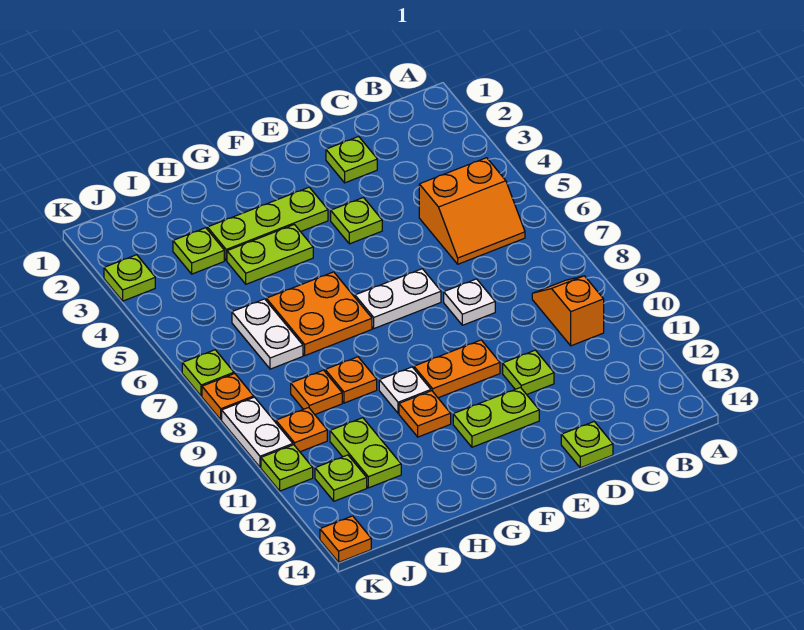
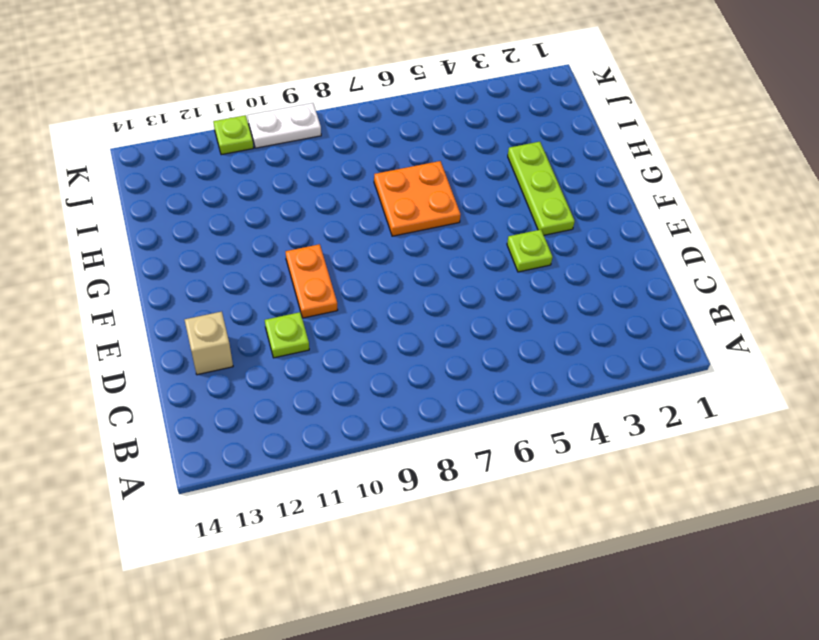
tan brick D13 level 1 -> none
none -> orange slope B5:C6 level 1 top 5
none -> orange slope B9:B10 level 1 top 10
none -> lime plate D2 level 1

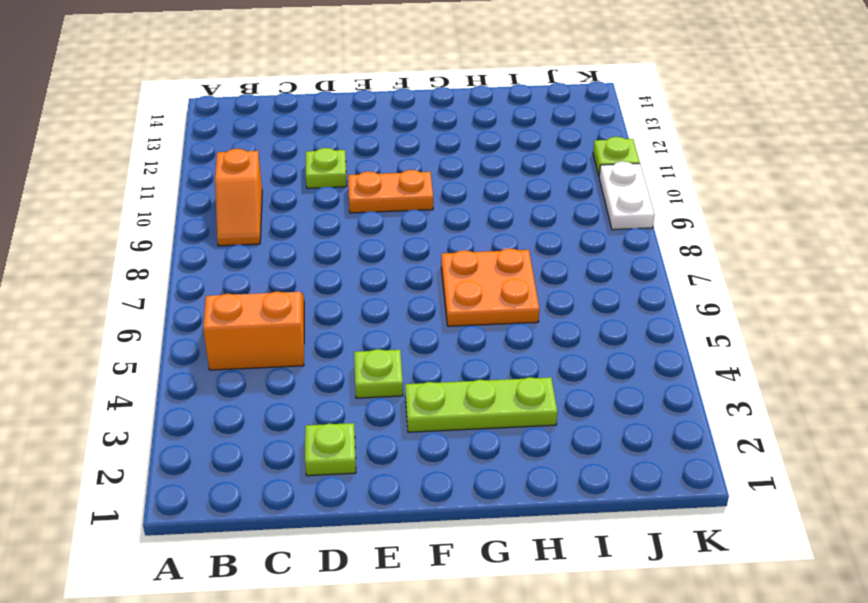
none -> white plate D8 level 1
none -> lime plate D14 level 1
none -> white plate E7:F7 level 1

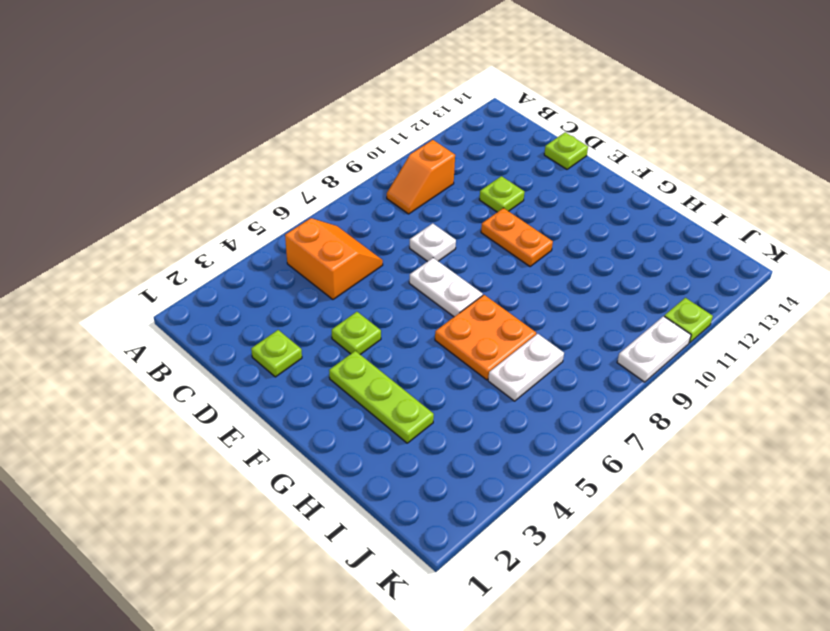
none -> lime plate E12:F12 level 1
none -> lime plate G4:H4 level 1
none -> white plate G10 level 1

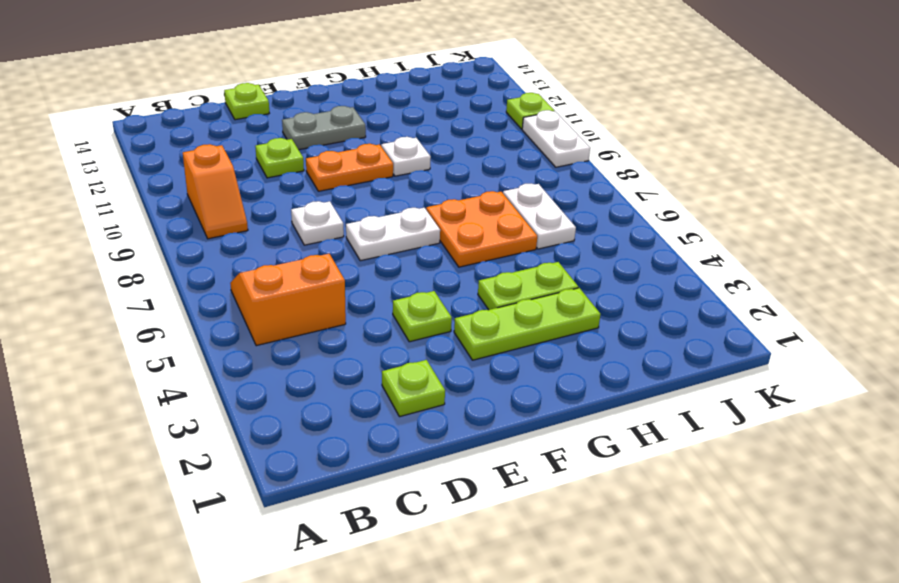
grey plate E12:F12 level 1 -> lime plate E12:F12 level 1
none -> orange plate G11 level 1
none -> orange plate H9 level 1
none -> lime plate I3 level 1

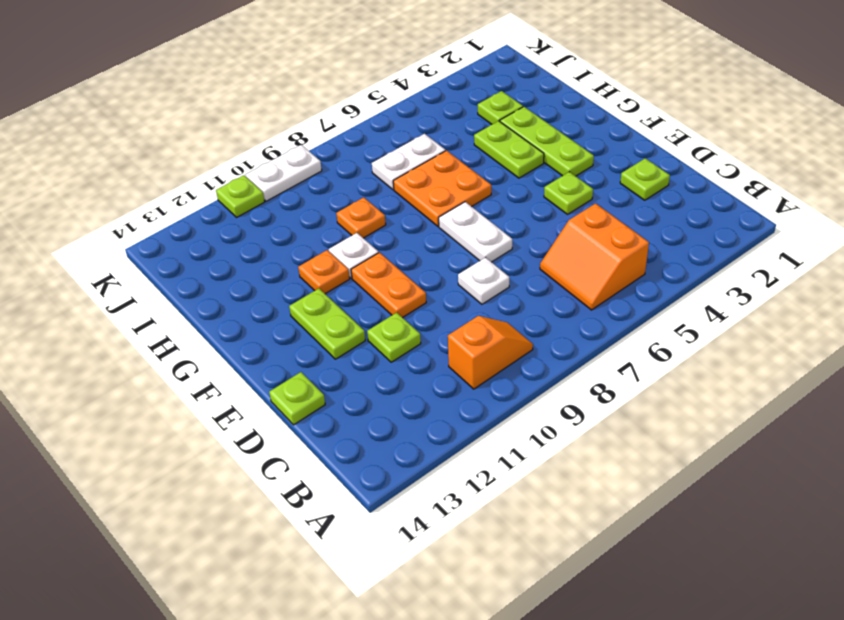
none -> orange plate I9 level 1
none -> lime plate I11:I12 level 1
none -> orange plate J10 level 1

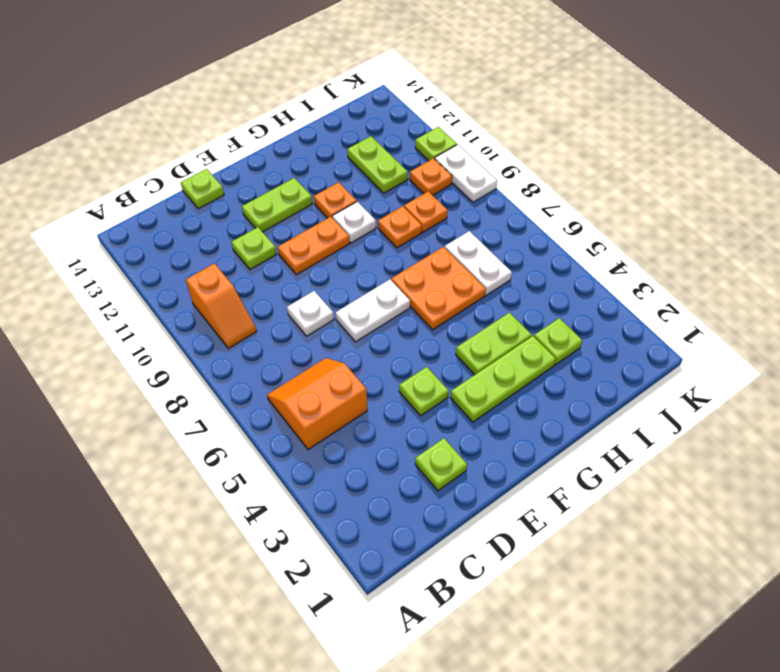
none -> lime plate J12 level 1
none -> lime plate K3 level 1
none -> lime plate K7 level 1

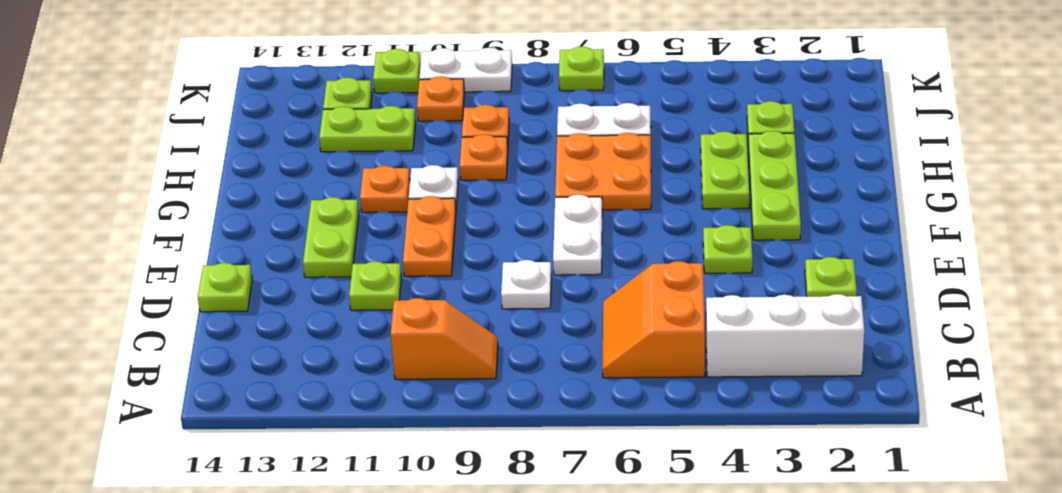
white brick B2:B4 level 1 -> none
none -> lime plate K3 level 1
none -> orange plate K8 level 1
none -> orange plate K14 level 1

